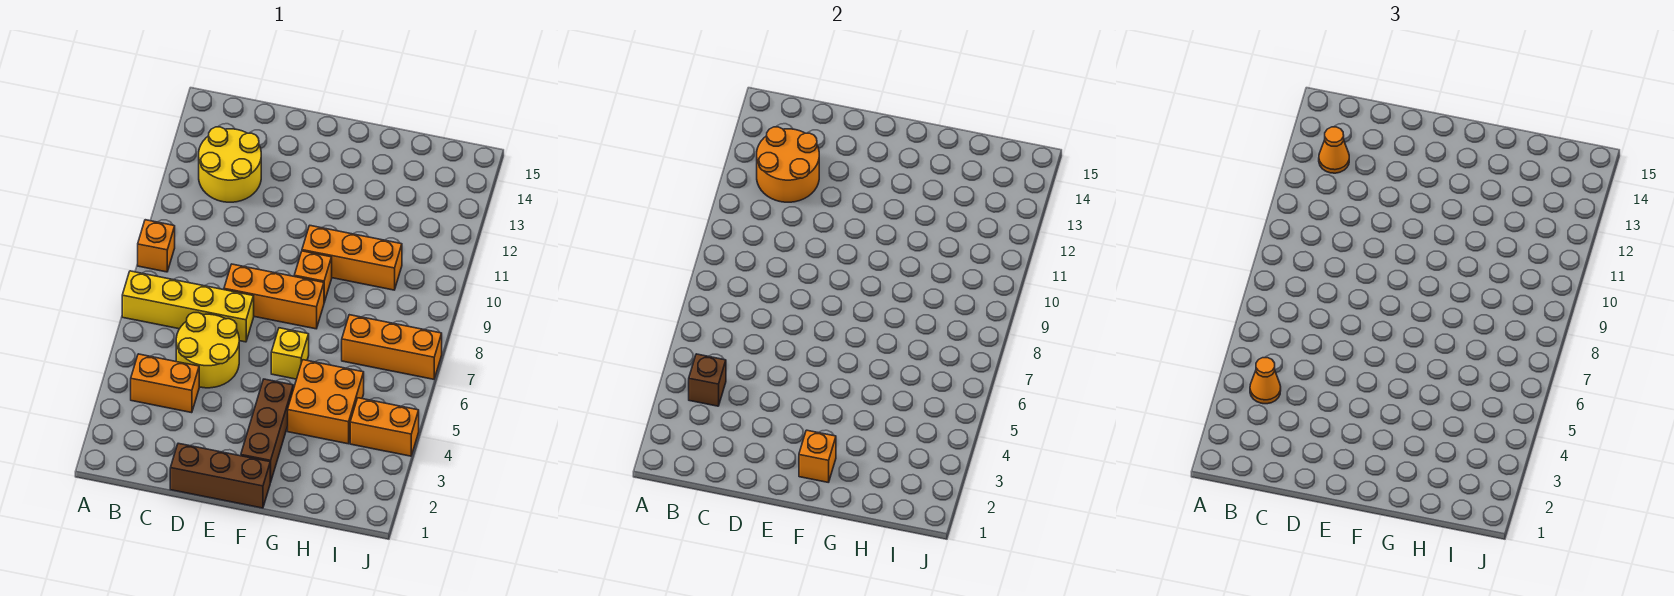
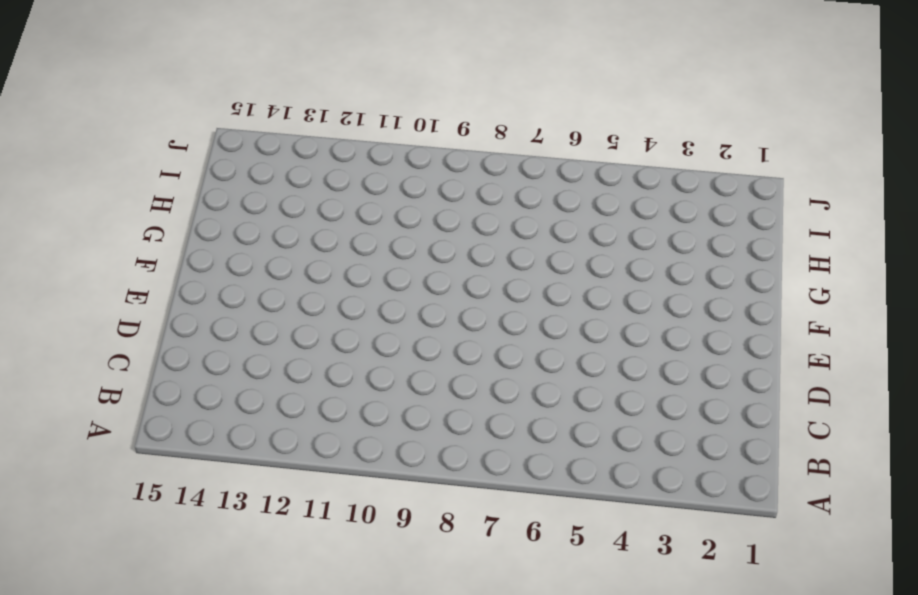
none -> yellow brick A7:D7 level 1
none -> orange brick A9 level 1
none -> orange brick B4:C4 level 1

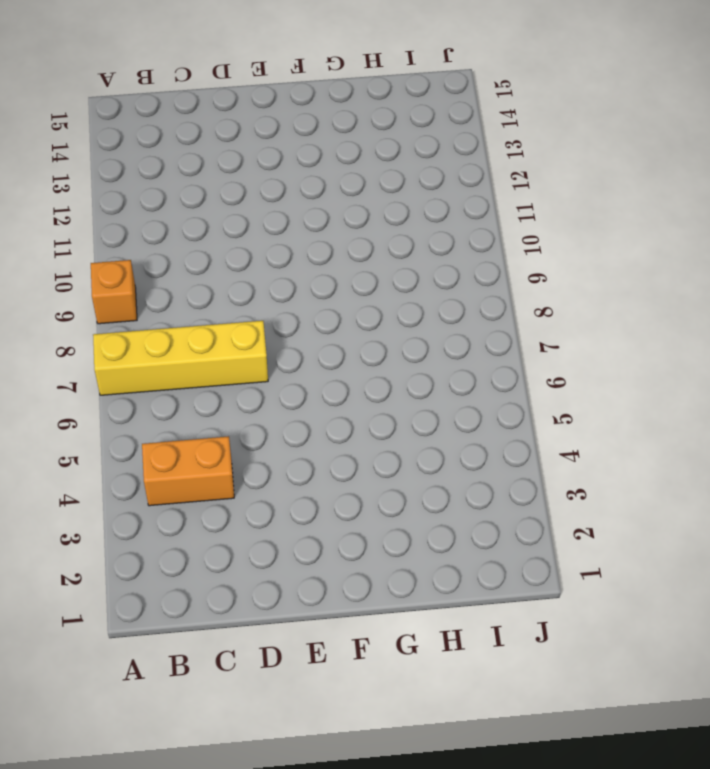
none -> yellow round brick B12:C13 level 1
none -> yellow round brick C5:D6 level 1
none -> brown brick D1:F1 level 1

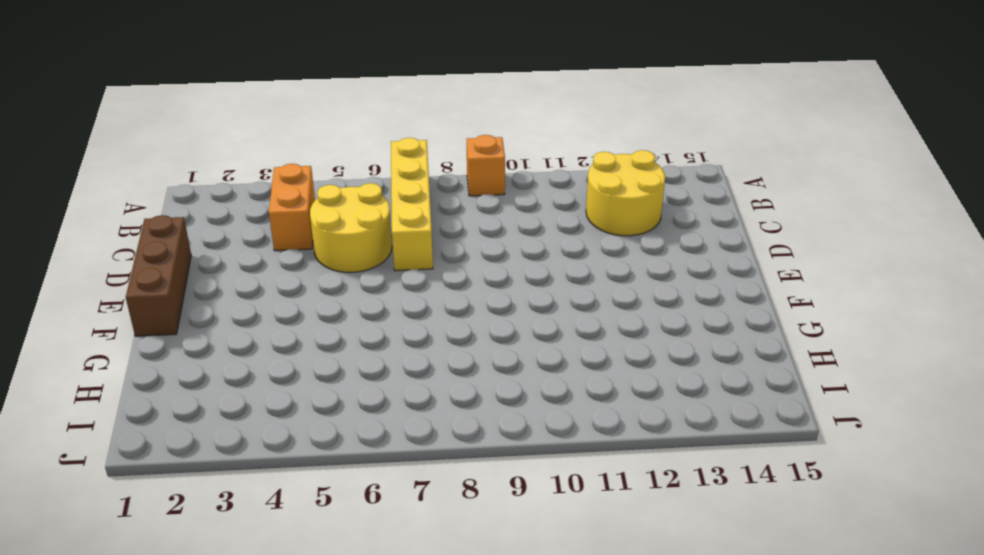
none -> orange brick D8:F8 level 1
none -> brown brick F2:F4 level 1
none -> yellow brick F6 level 1

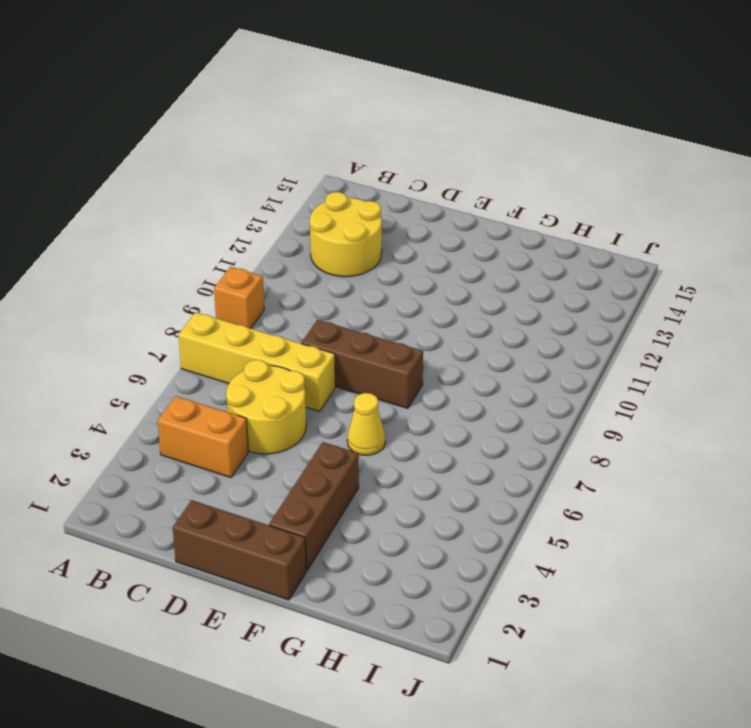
brown brick D8:F8 level 1 -> orange brick D8:F8 level 1
yellow cone F6 level 1 -> yellow brick F6 level 1
none -> orange brick F9 level 1
none -> orange brick F10:H10 level 1
none -> orange brick G4:H5 level 1

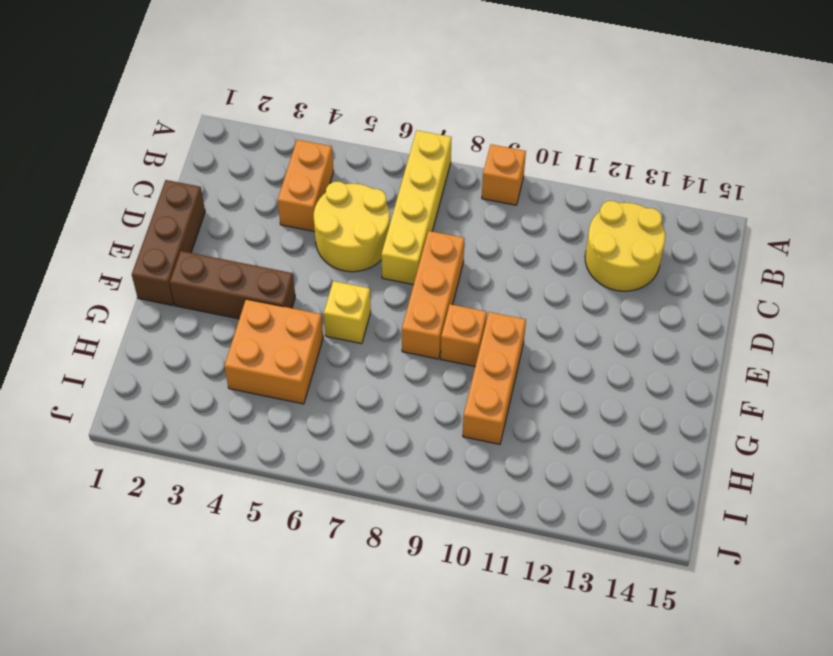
none -> orange brick H7:J7 level 1
none -> orange brick I4:J4 level 1
none -> brown brick B4 level 2

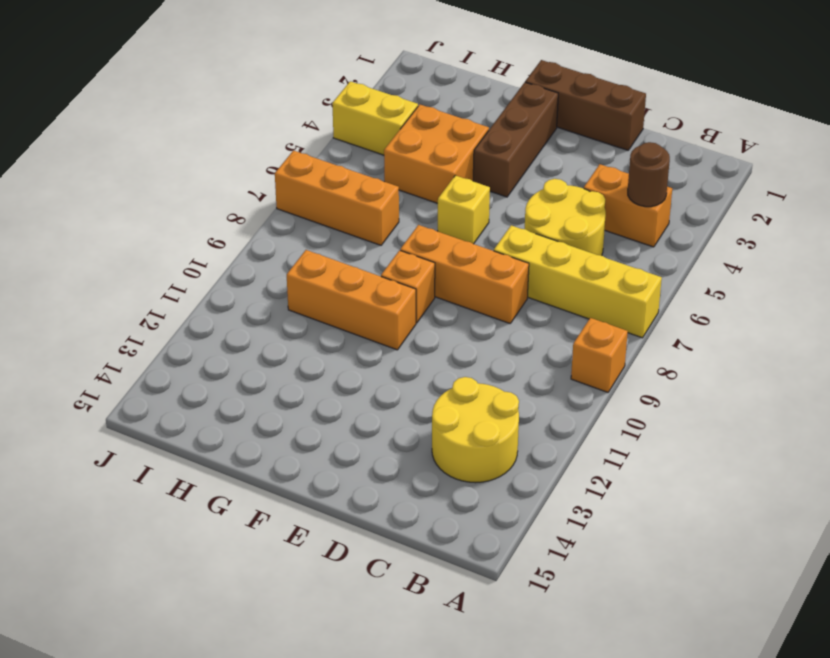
brown round brick B4 level 2 -> brown brick B4 level 2
yellow brick I4:J4 level 1 -> orange brick I4:J4 level 1
none -> orange round brick B12:C13 level 2
none -> orange brick F2 level 2
none -> orange cone B4 level 3

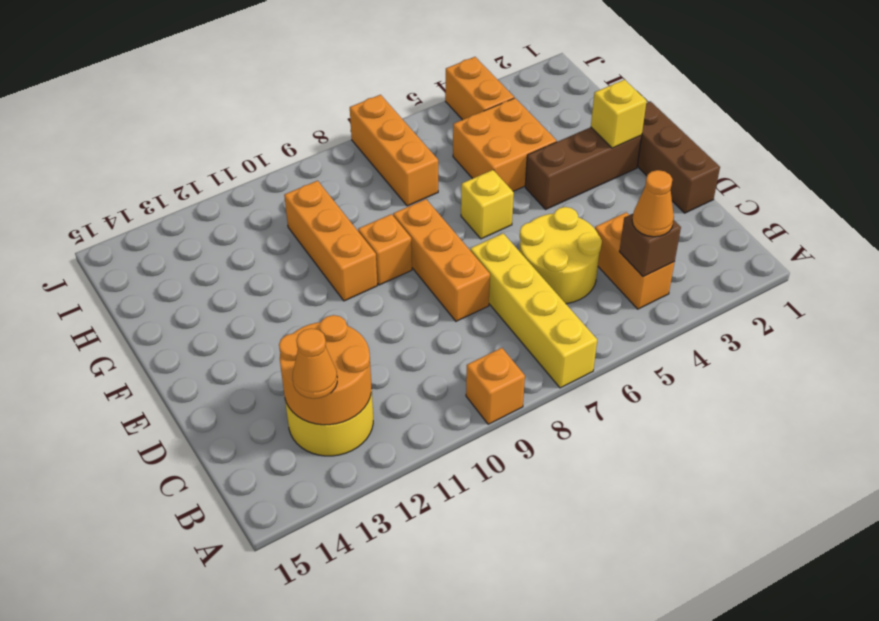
yellow brick F2 level 2 -> orange brick F2 level 2

